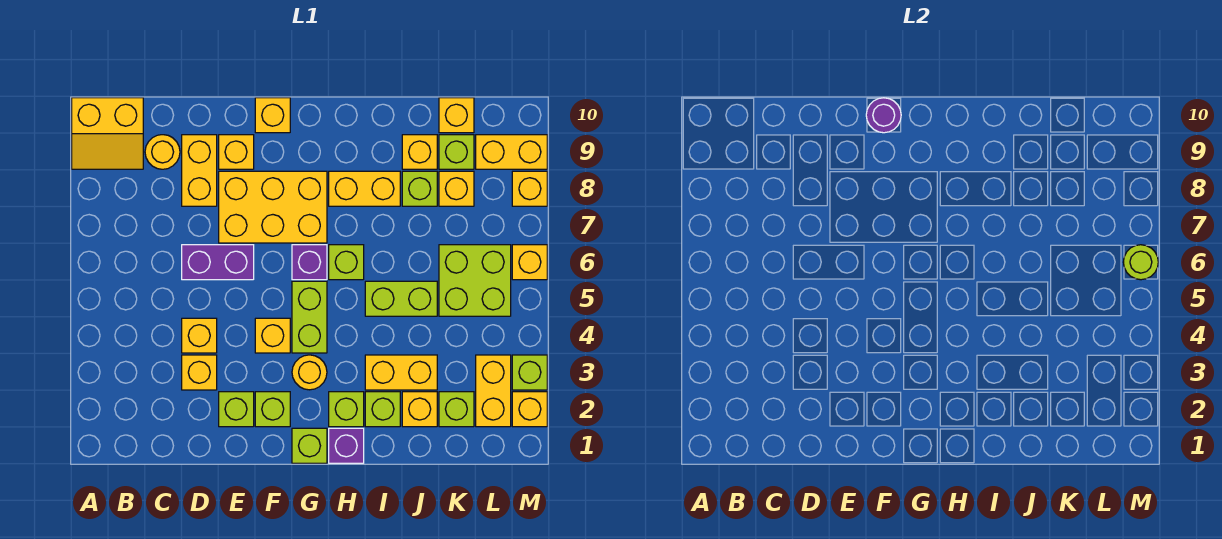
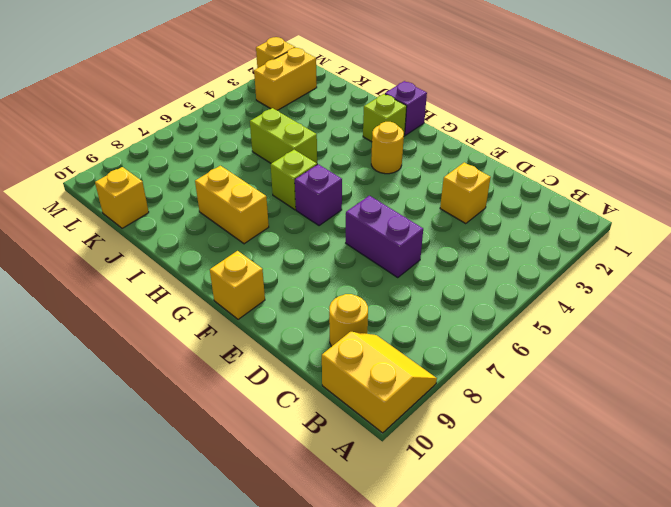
none -> yellow brick D4 level 1
none -> yellow brick D8:D9 level 1
none -> lime brick E2 level 1
none -> yellow brick E7:G8 level 1

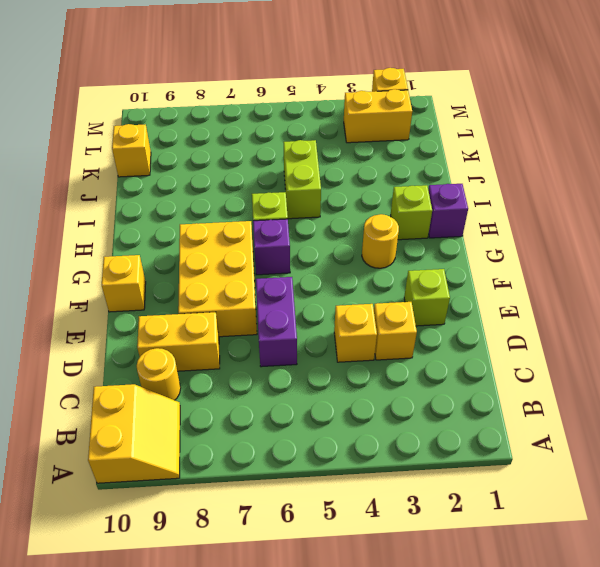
none -> yellow brick E9 level 1
none -> lime brick F2 level 1
none -> yellow brick F4 level 1
none -> lime brick G1 level 1

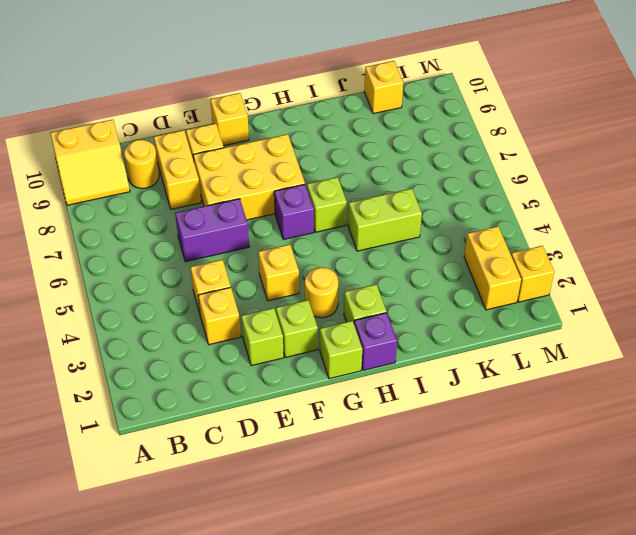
none -> lime brick G4:G5 level 1
none -> yellow brick H8:I8 level 1
none -> lime brick I2 level 1
none -> yellow brick I3:J3 level 1

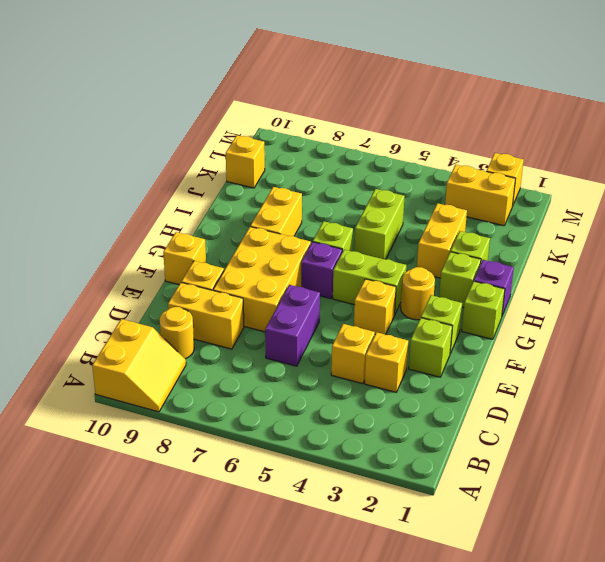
none -> yellow brick J2 level 1
none -> lime brick J8 level 1
none -> yellow brick J9 level 1
none -> lime brick K2 level 1

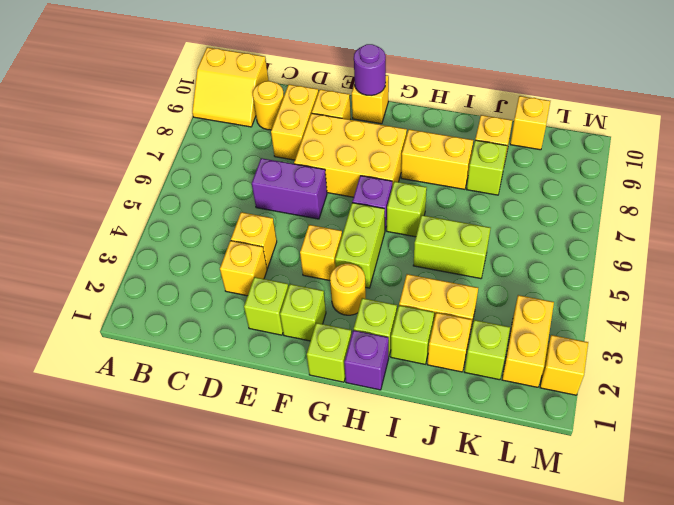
none -> lime brick K5:L6 level 1
none -> yellow brick K8 level 1
none -> lime brick K9 level 1
none -> yellow brick L9:M9 level 1

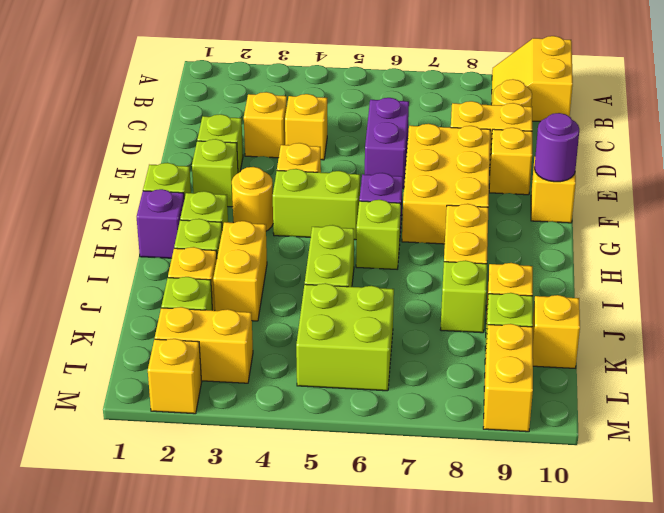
none -> yellow brick K8 level 1
none -> lime brick M3 level 1
none -> yellow brick M6 level 1
none -> yellow brick M8 level 1

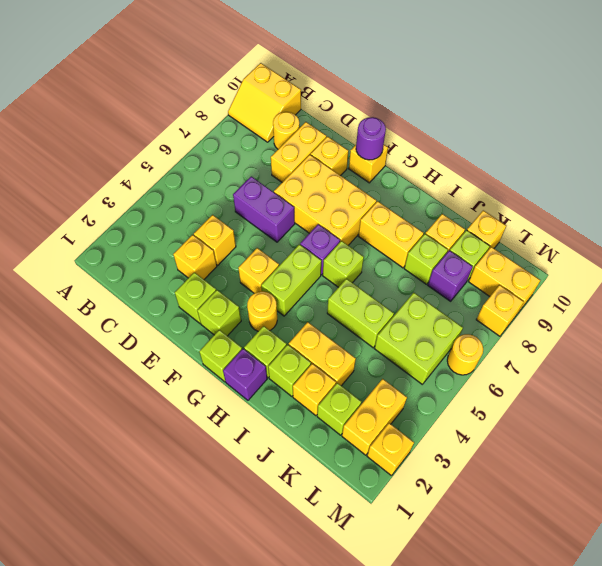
purple brick K8 level 1 -> yellow brick K8 level 1
yellow round brick M6 level 1 -> yellow brick M6 level 1
none -> lime brick M3 level 1
none -> lime round brick M6 level 2

